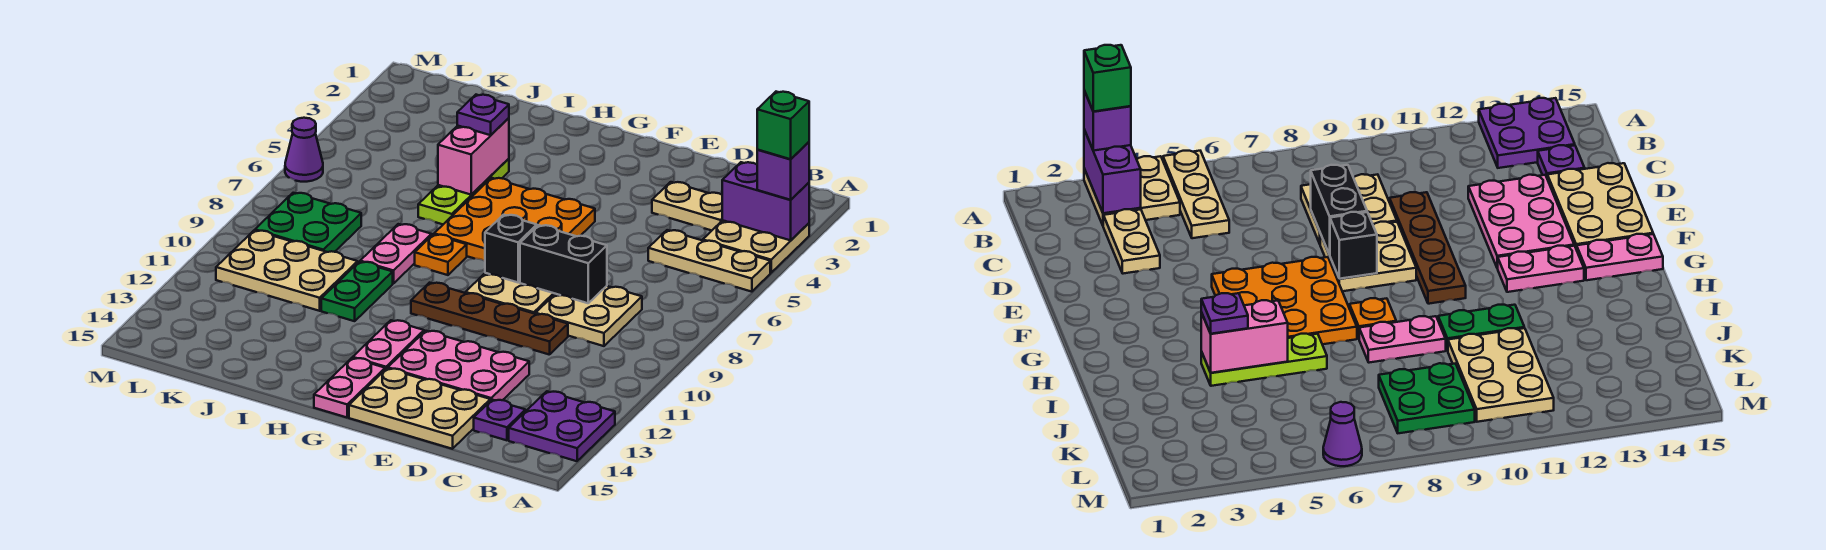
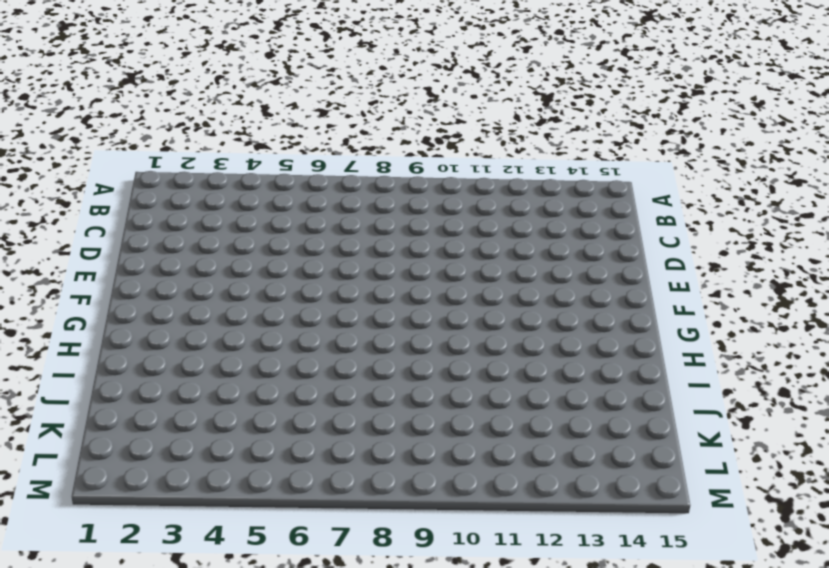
none -> tan plate A3:B4 level 1
none -> tan plate A5:C5 level 1
none -> purple plate A13:B14 level 1

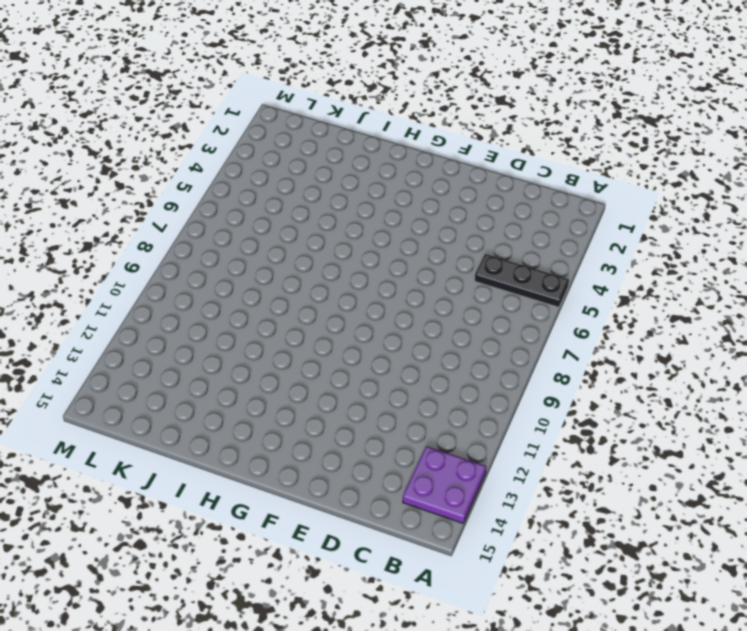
black plate A5:C5 level 1 -> tan plate A5:C5 level 1
none -> tan plate A3:B4 level 1
none -> tan plate C3:D3 level 1
none -> tan plate C8:D9 level 1

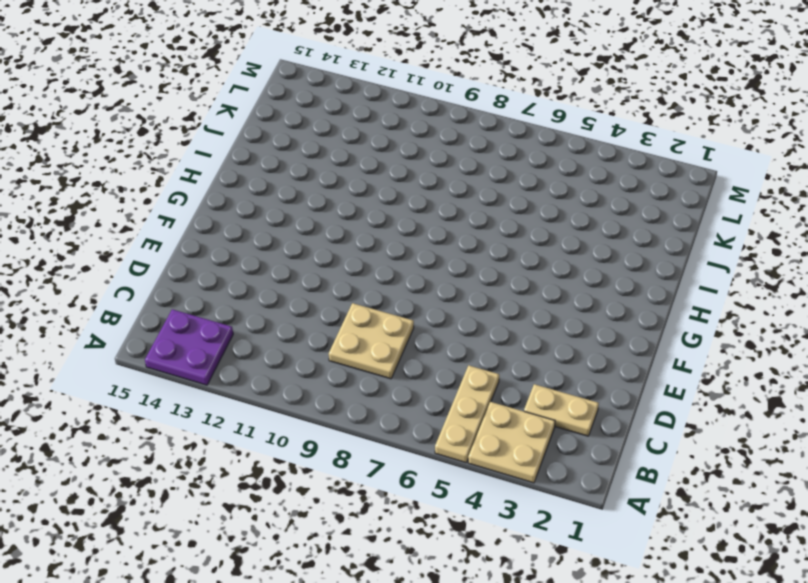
tan plate C2:C3 level 1 -> tan plate C3:D3 level 1
none -> purple plate C14 level 1
none -> brown plate D10:G10 level 1
none -> pink plate D12:F13 level 1

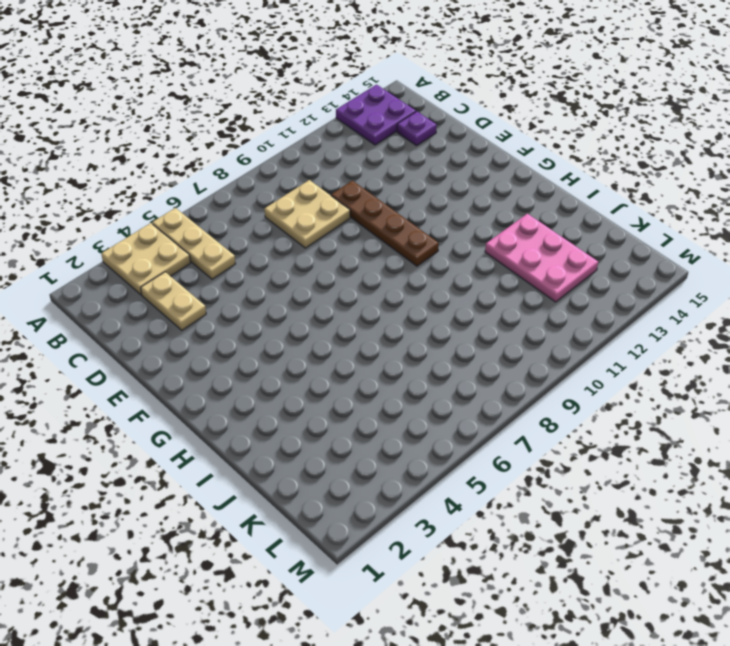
pink plate I12:K13 level 1 -> pink plate D12:F13 level 1
none -> tan plate D14:F15 level 1
none -> tan plate E8:F9 level 1
none -> orange plate F5:H7 level 1

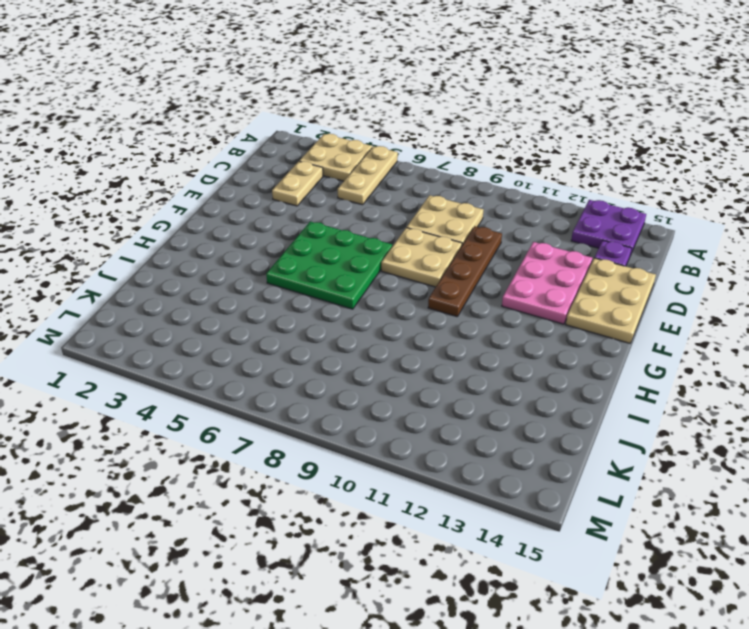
green plate F5:H7 level 1 -> orange plate F5:H7 level 1
none -> pink plate G12:G13 level 1
none -> pink plate G14:G15 level 1
none -> orange plate H8 level 1

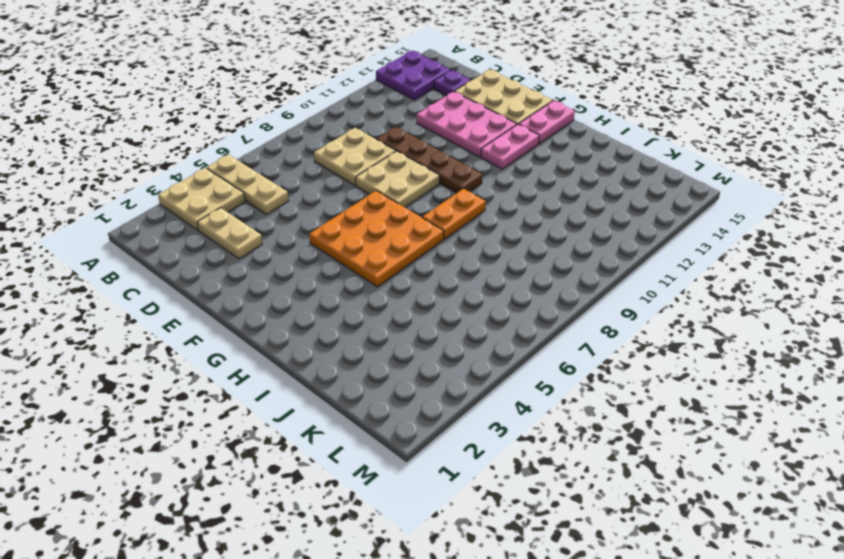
orange plate H8:H9 level 1 -> orange plate H8 level 1
none -> lime plate I4:I6 level 1
none -> pink plate I8:I9 level 1
none -> green plate I10:I11 level 1

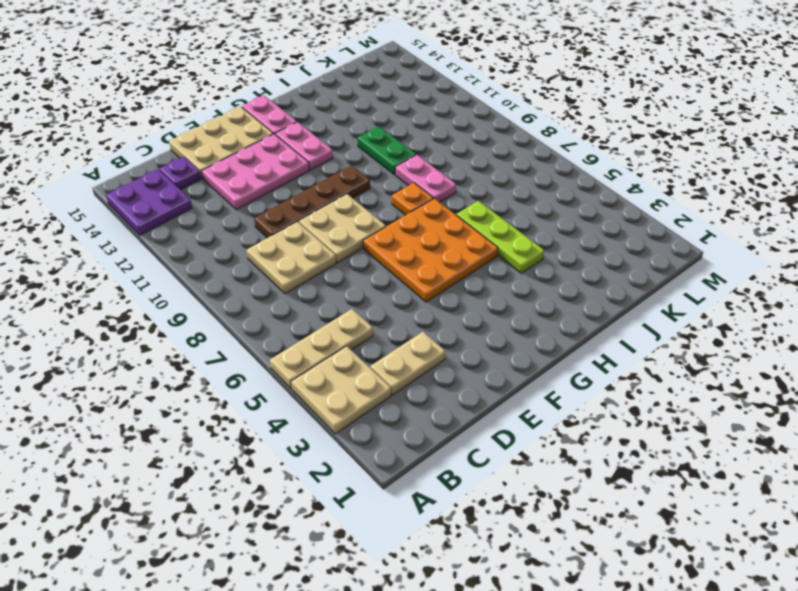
none -> tan plate J10:L11 level 1
none -> green plate K8:L9 level 1
none -> purple cone M6 level 1

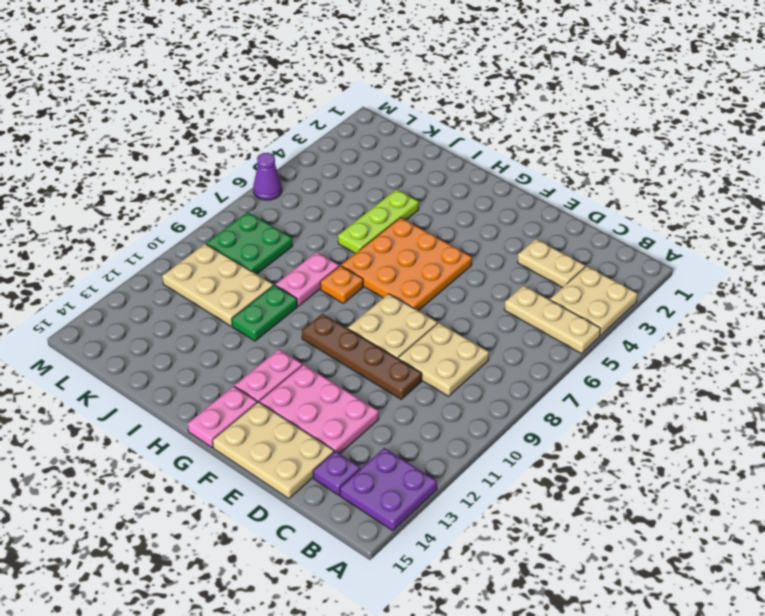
none -> purple brick A3:B3 level 2
none -> black brick D8:E8 level 2
none -> black brick F8 level 2

